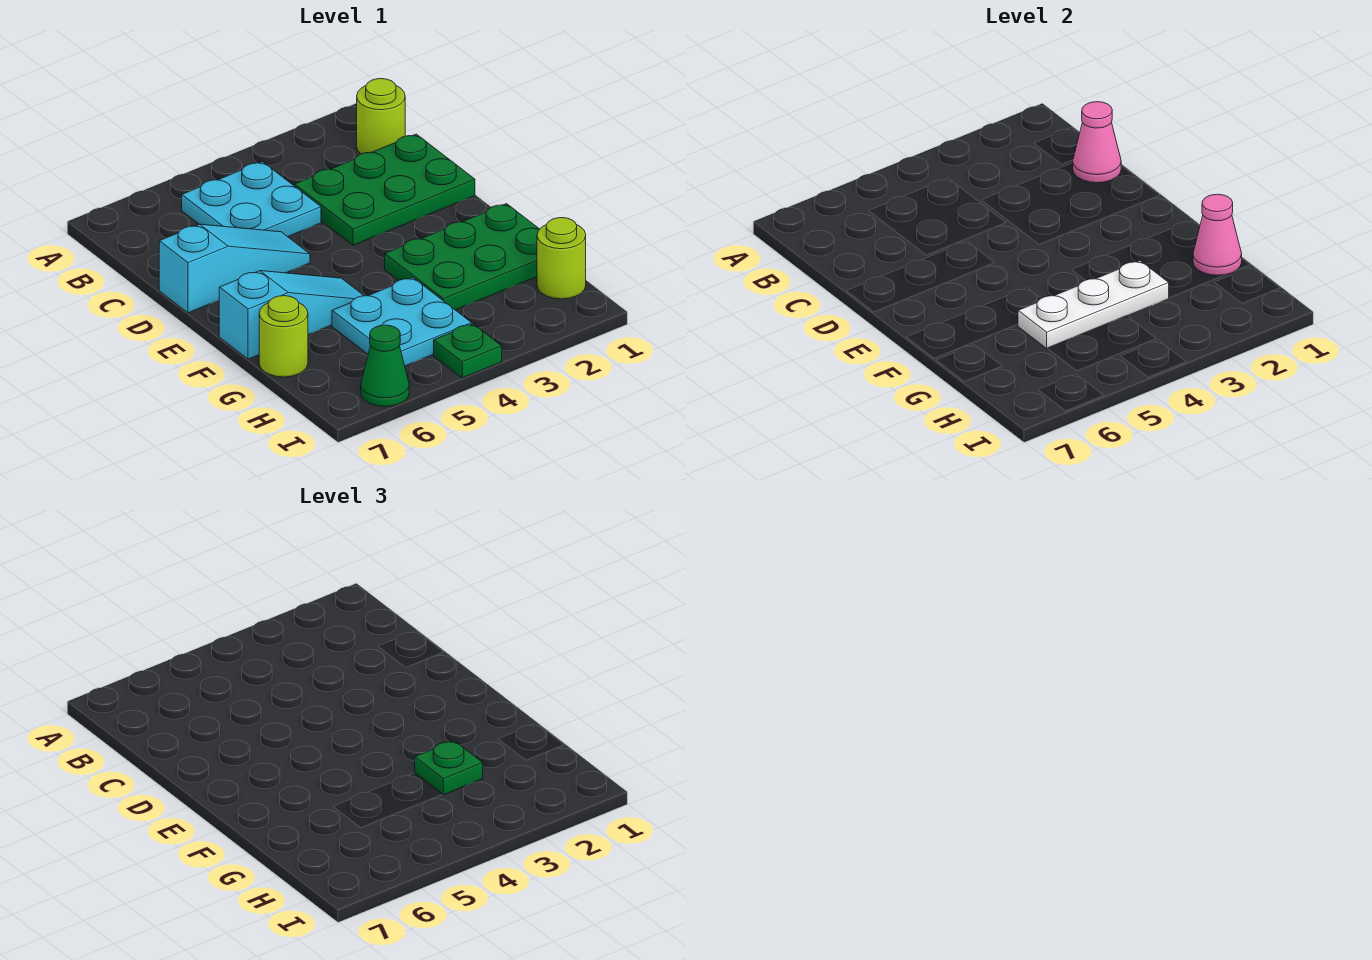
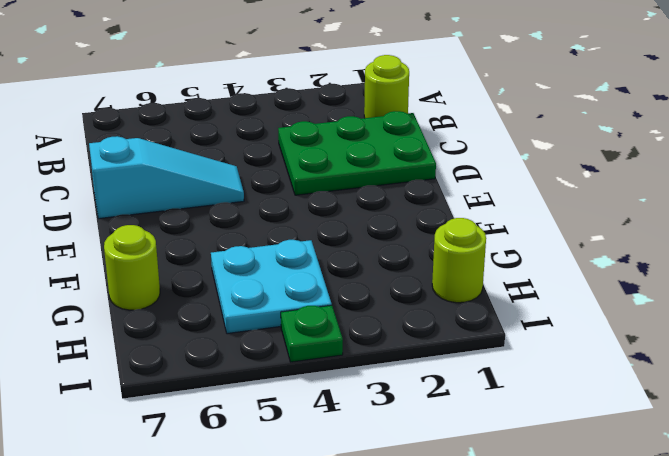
none -> cyan plate B4:C5 level 1
none -> green plate F1:G3 level 1
none -> cyan slope F5:F7 level 1 top 7

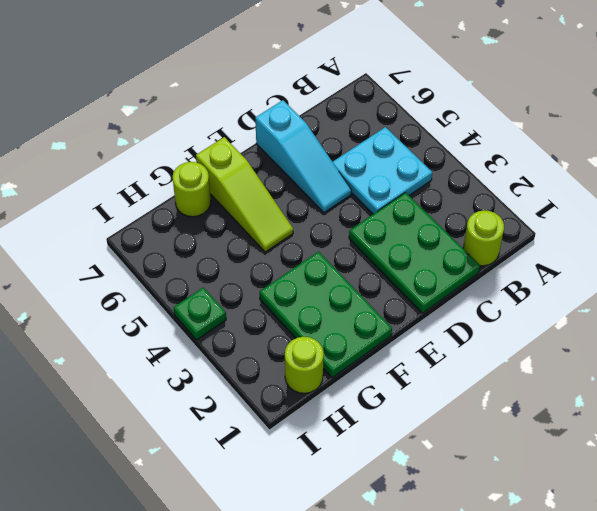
lime slope F5:F7 level 1 top 7 -> cyan slope F5:F7 level 1 top 7
none -> cyan plate G4:H5 level 1
none -> green cone I6 level 1
none -> pink cone C1 level 2

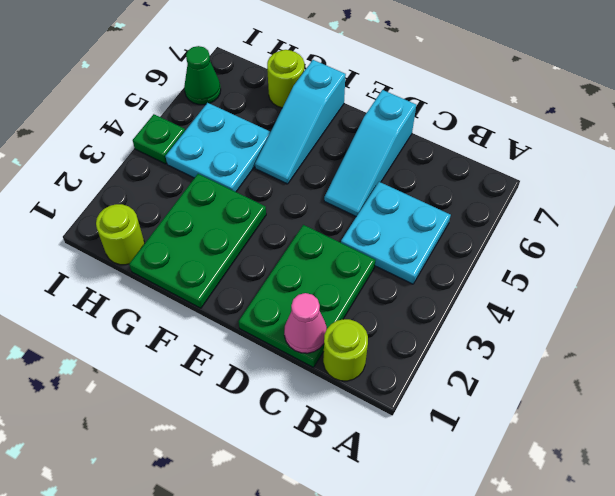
none -> pink cone G1 level 2
none -> white plate G3:G5 level 2
none -> green plate G3 level 3

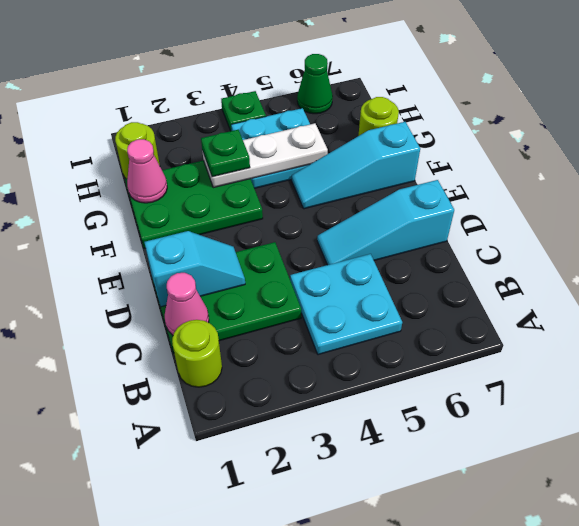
cyan slope D1:D2 level 2 top 1 -> none

